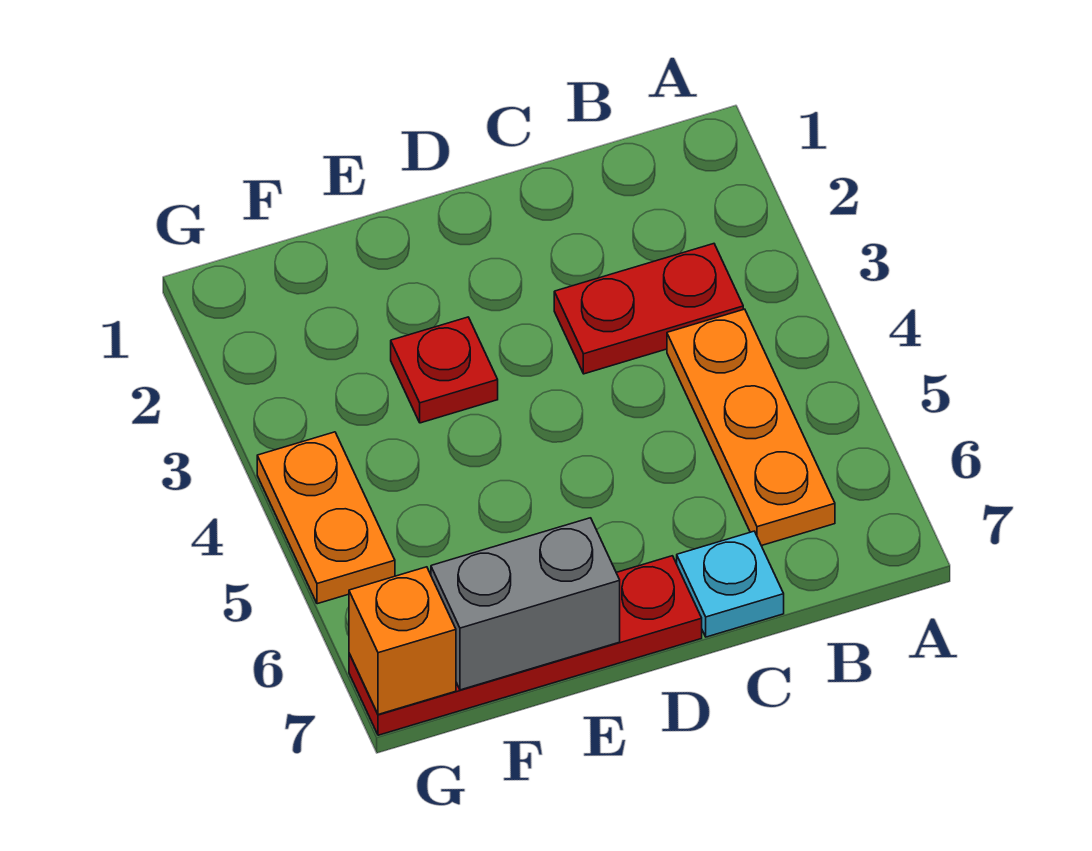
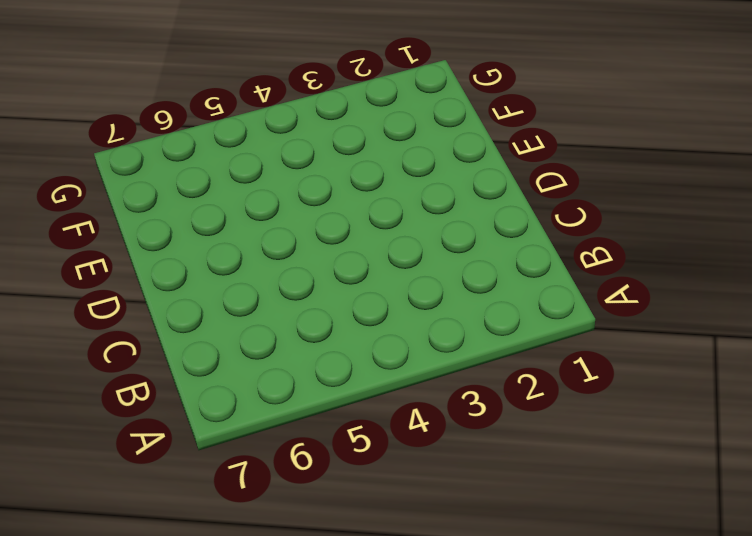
none -> red plate B3:C3 level 1
none -> orange plate B4:B6 level 1

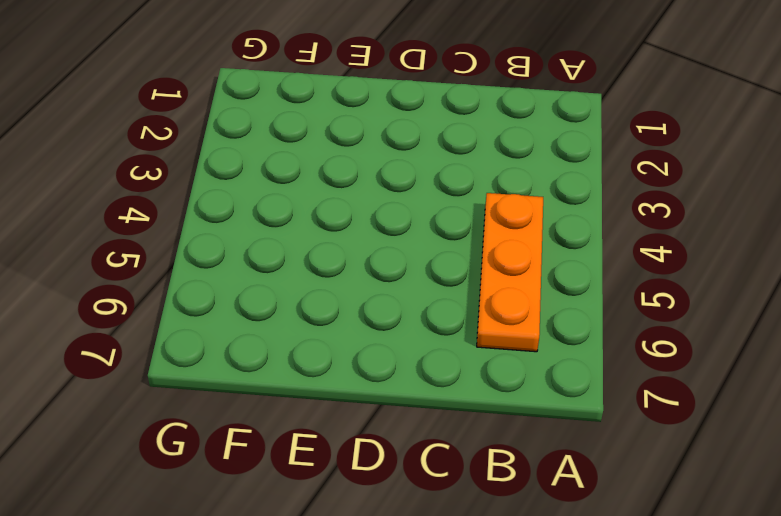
none -> red plate B3:C3 level 1
none -> cyan plate C7 level 1

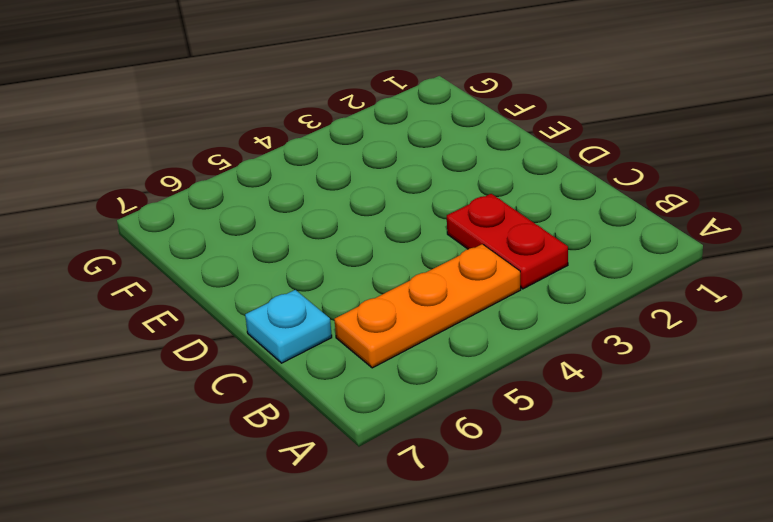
none -> red plate D7:G7 level 1
none -> red plate E3 level 1

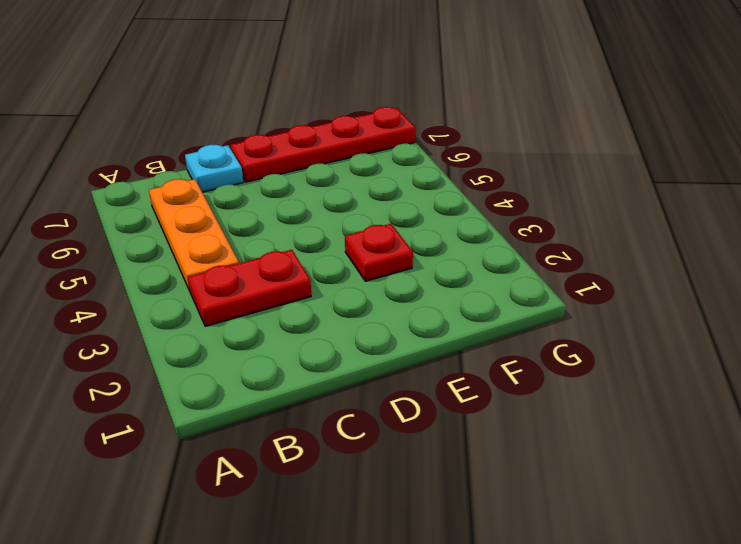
none -> orange plate G4:G5 level 1
none -> grey brick E7:F7 level 2

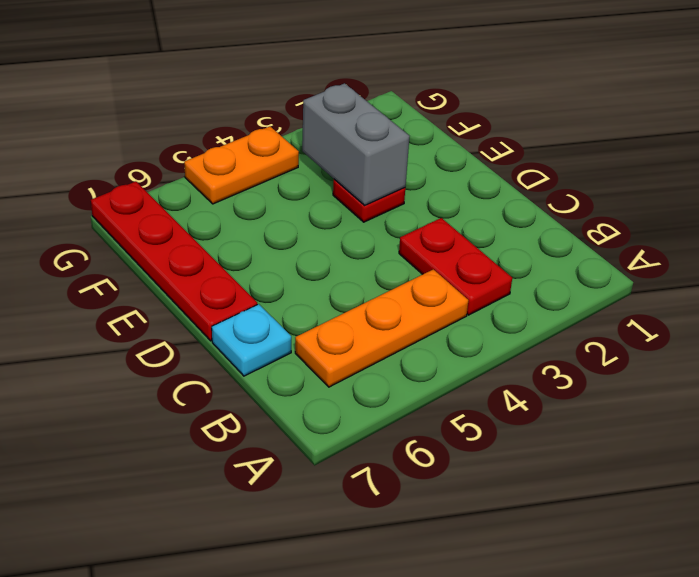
grey brick E3:F3 level 2 -> grey brick E7:F7 level 2
none -> orange brick G7 level 2

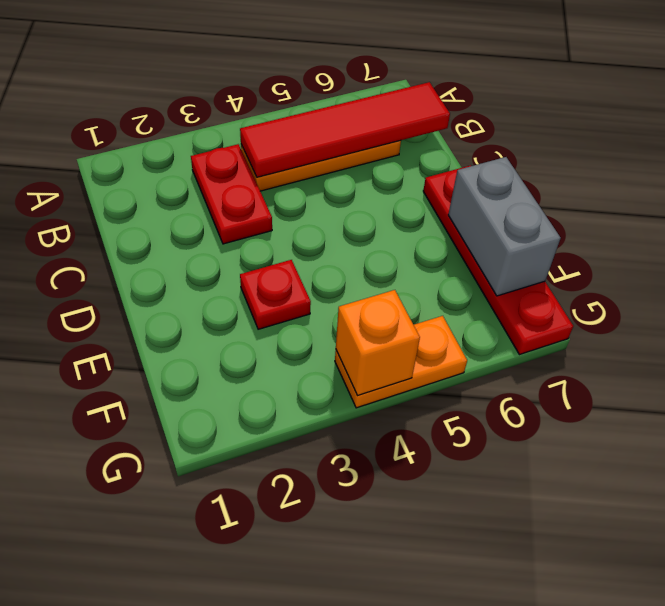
red tile B4:B7 level 2 -> none
orange brick G4 level 2 -> orange brick G7 level 2
none -> cyan plate C7 level 1

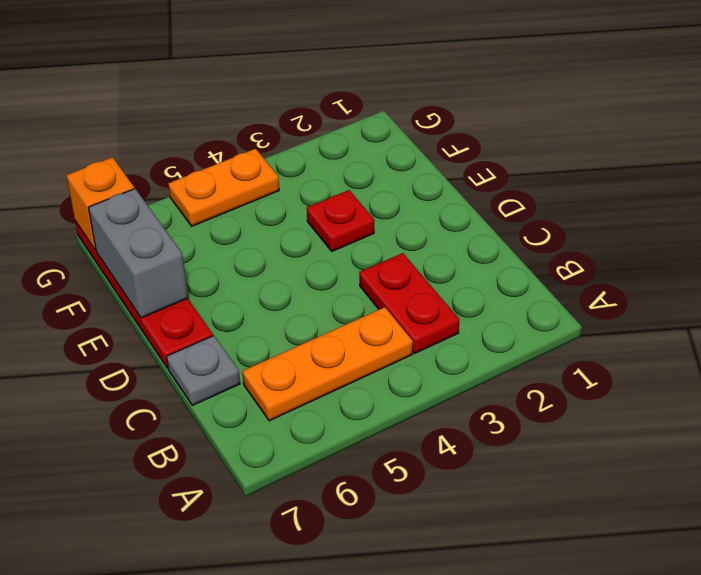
grey plate C7 level 1 -> cyan plate C7 level 1

